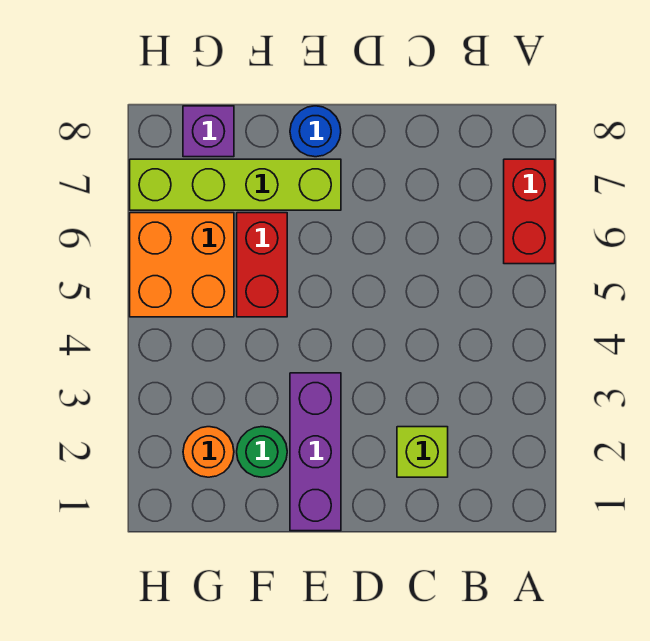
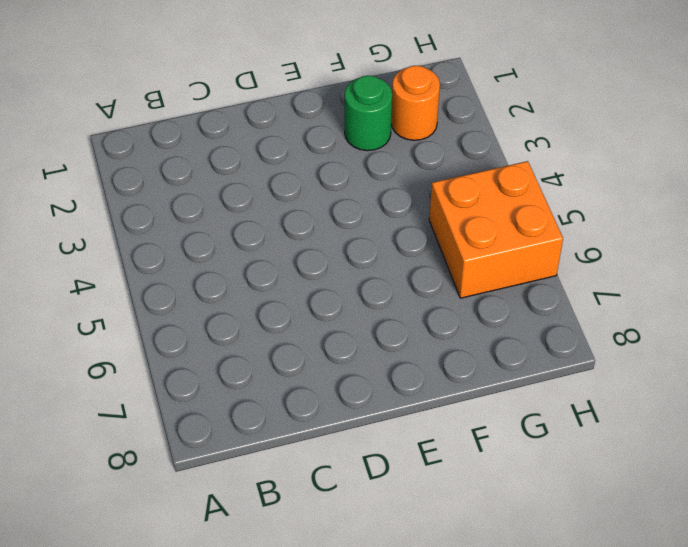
none -> red brick A6:A7 level 1
none -> lime brick C2 level 1

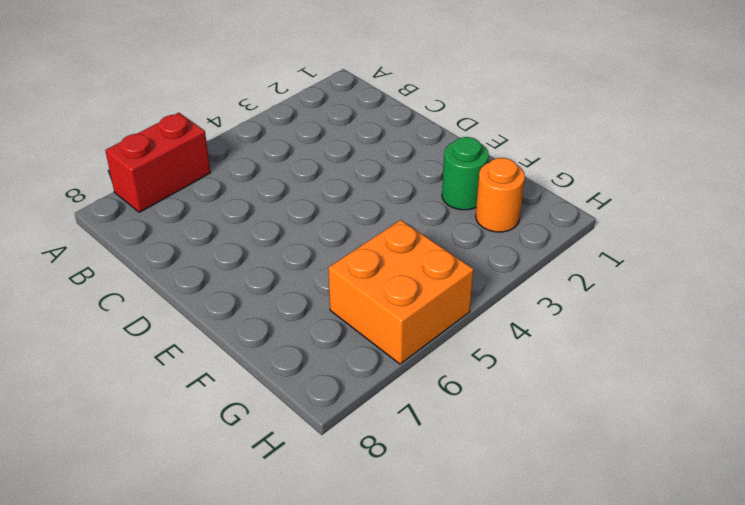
none -> lime brick C2 level 1
none -> purple brick E1:E3 level 1

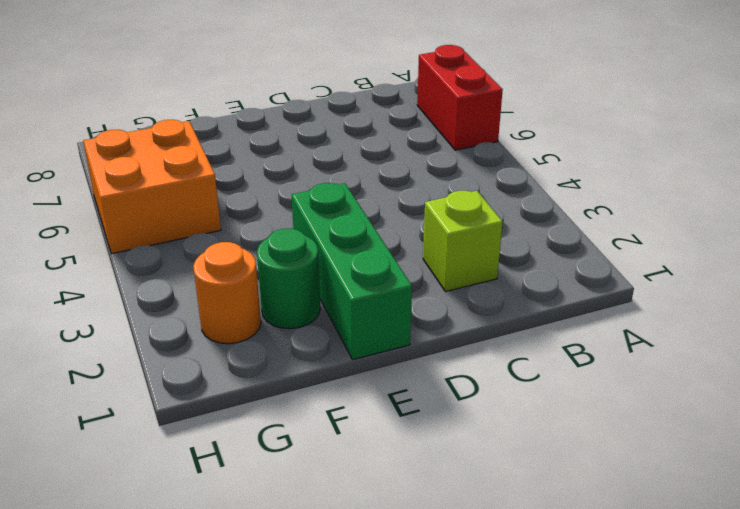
green brick E1:E3 level 1 -> purple brick E1:E3 level 1
none -> lime brick E7:H7 level 1
none -> blue round brick E8 level 1

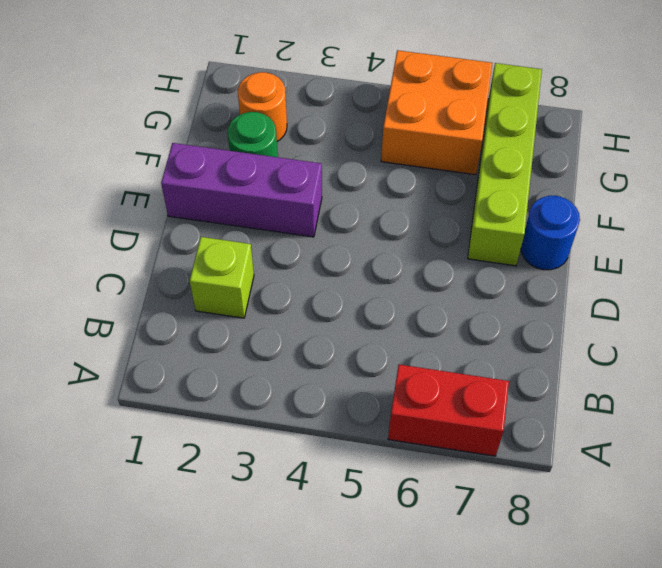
none -> red brick F5:F6 level 1
none -> purple brick G8 level 1

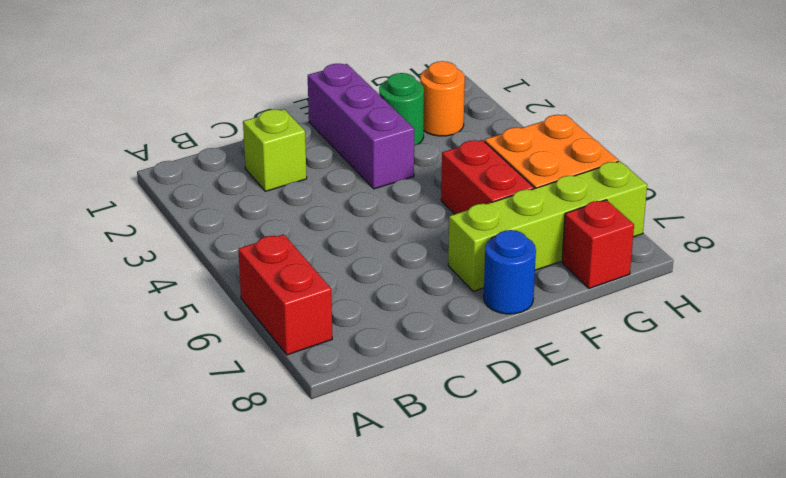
red brick G8 level 1 -> purple brick G8 level 1

